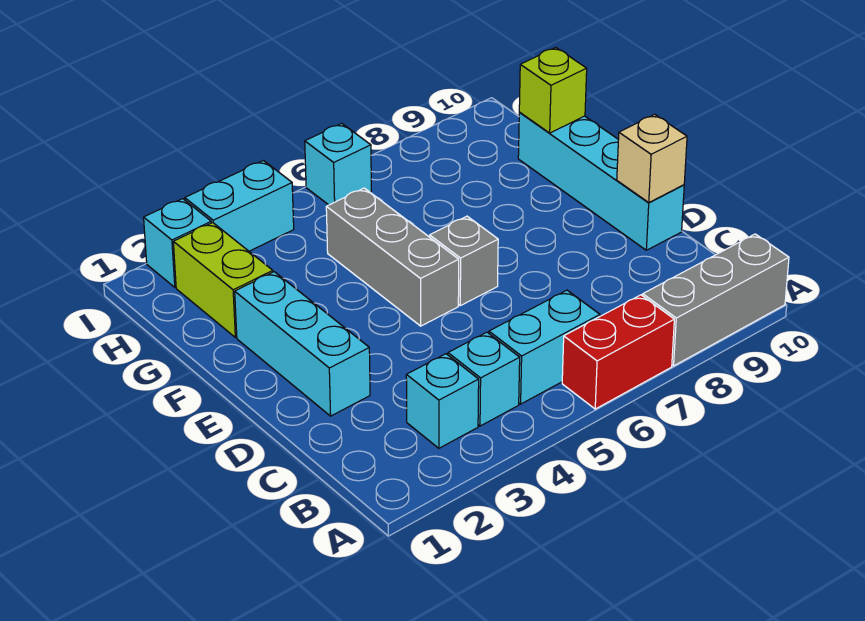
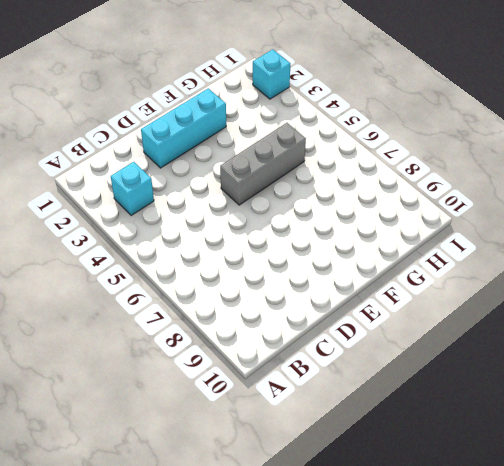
none -> red brick A6:A7 level 1
none -> grey brick A8:A10 level 1
none -> cyan brick B4 level 1

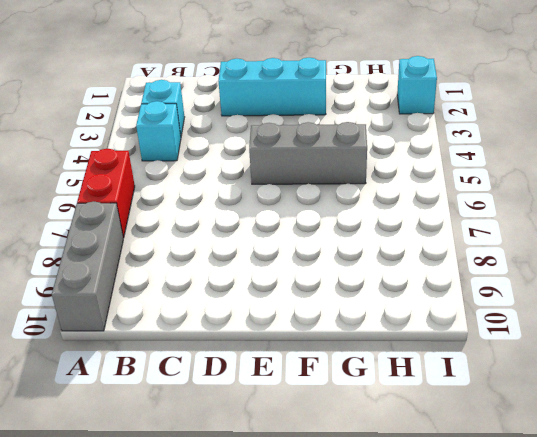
none -> cyan brick B5:B6 level 1
none -> cyan brick D10:G10 level 1
none -> grey brick E6 level 1

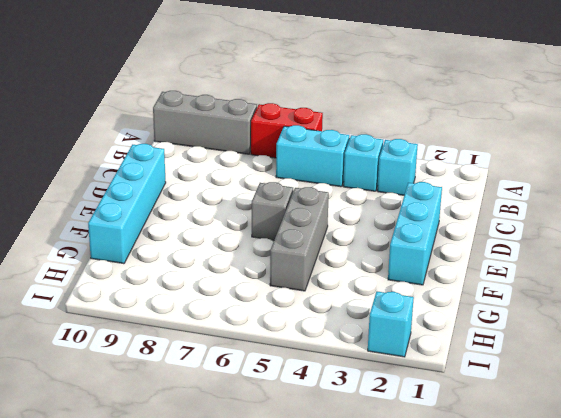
none -> lime brick G2:H2 level 1
none -> cyan brick I3:I4 level 1
none -> cyan brick I6 level 1

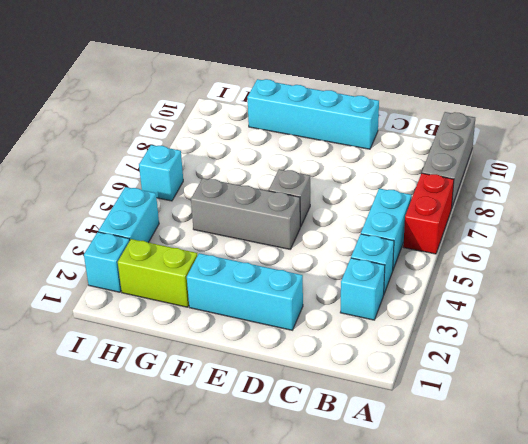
none -> tan brick D10 level 2
none -> lime brick G10 level 2

